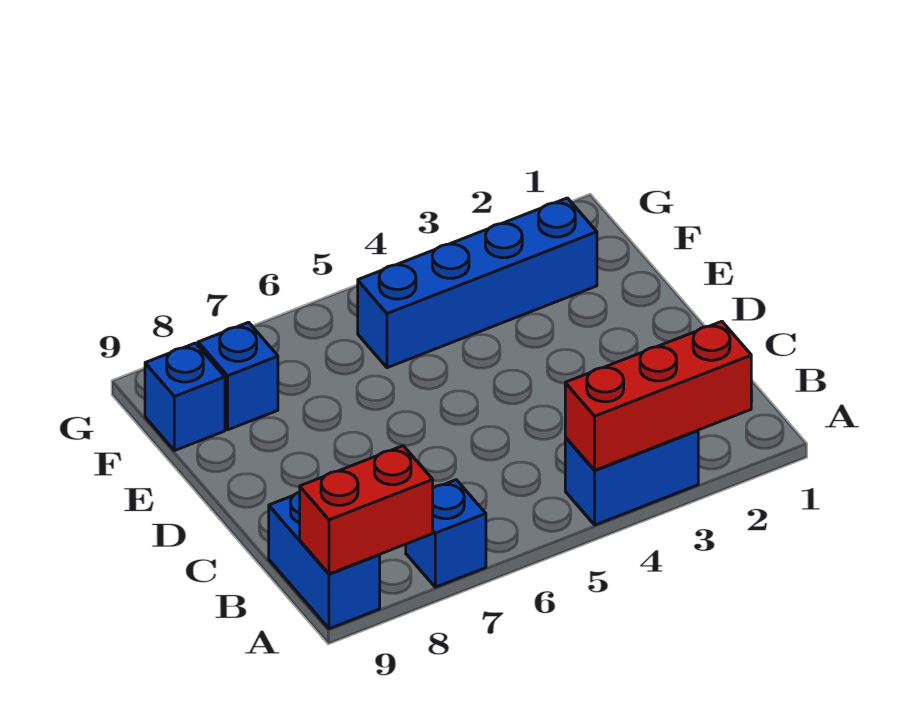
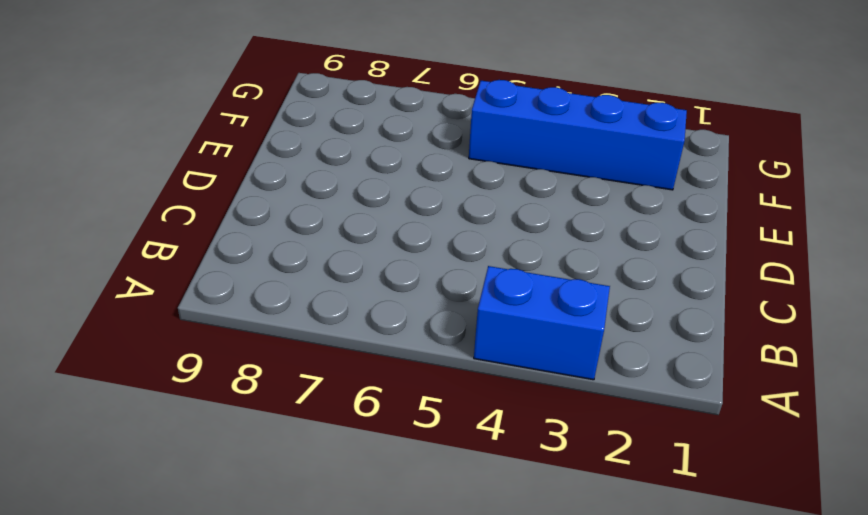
none -> blue brick A7 level 1
none -> blue brick A9:B9 level 1

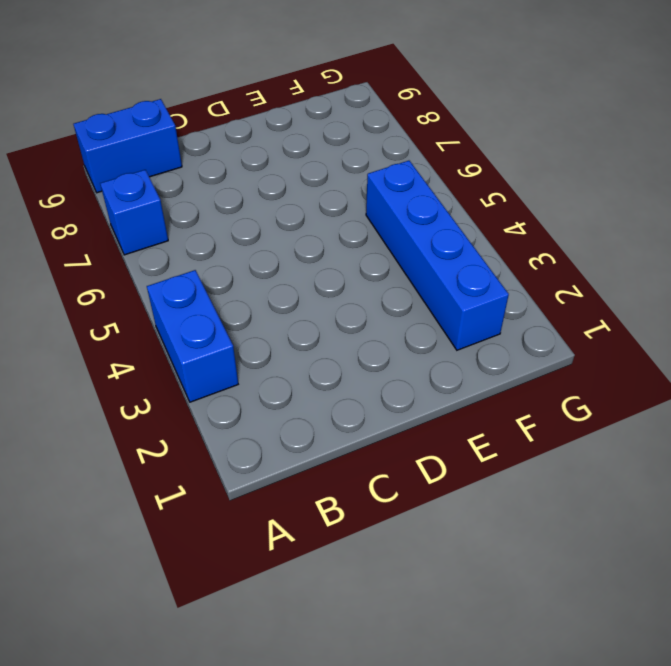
none -> blue brick F8 level 1
none -> blue brick F9 level 1

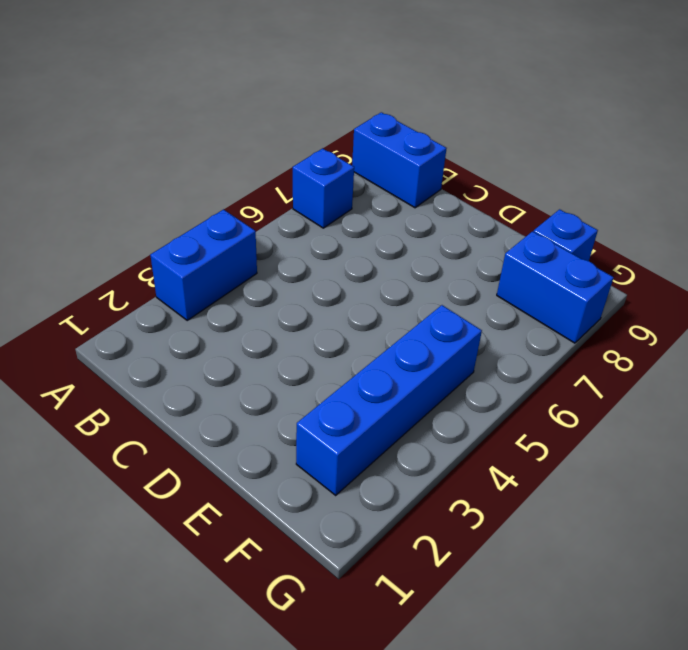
blue brick F8:G8 level 1 -> blue brick F8 level 1
none -> red brick A2:A4 level 2
none -> red brick A8:A9 level 2

